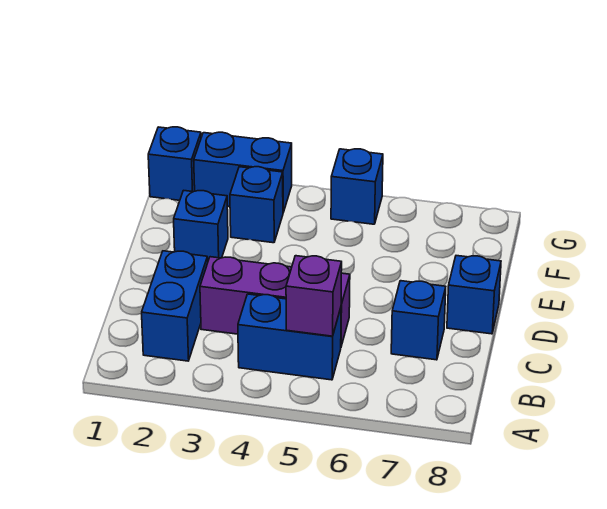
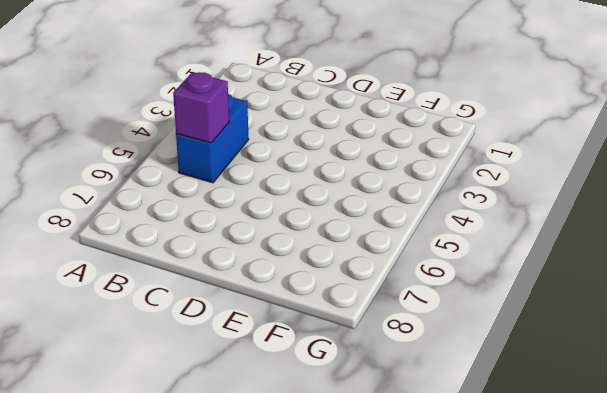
none -> blue brick B2:C2 level 1
none -> purple brick C3:C5 level 1

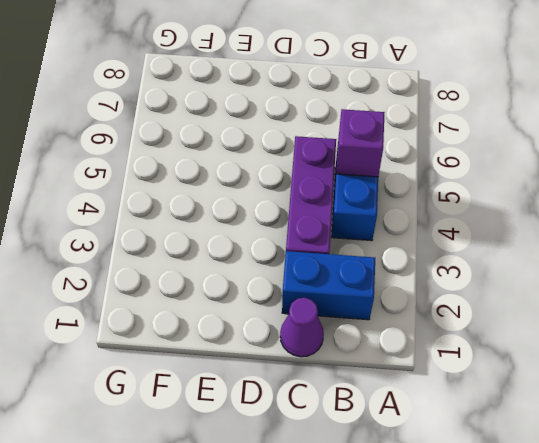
purple cone C1 level 1 -> none
none -> blue brick C7 level 1
none -> blue brick D8 level 1

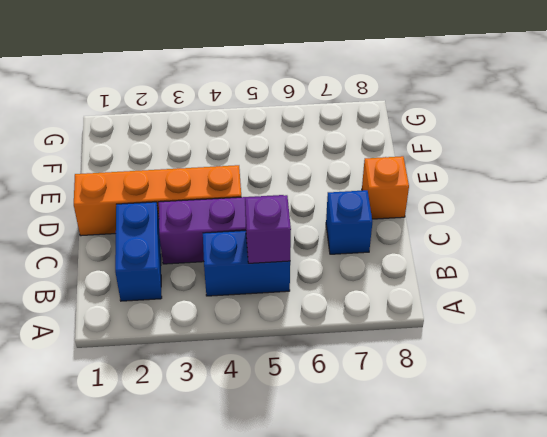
orange brick D1:D4 level 1 -> none
orange brick D8 level 1 -> blue brick D8 level 1
none -> blue brick E2 level 1
none -> blue brick F3 level 1

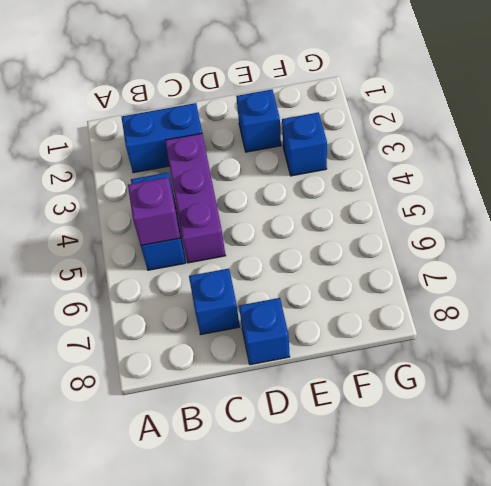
none -> blue brick G1 level 1
none -> blue brick G2:G3 level 1

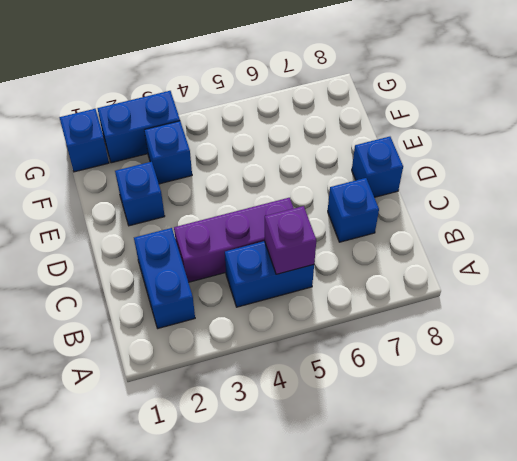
none -> blue brick G5 level 1

